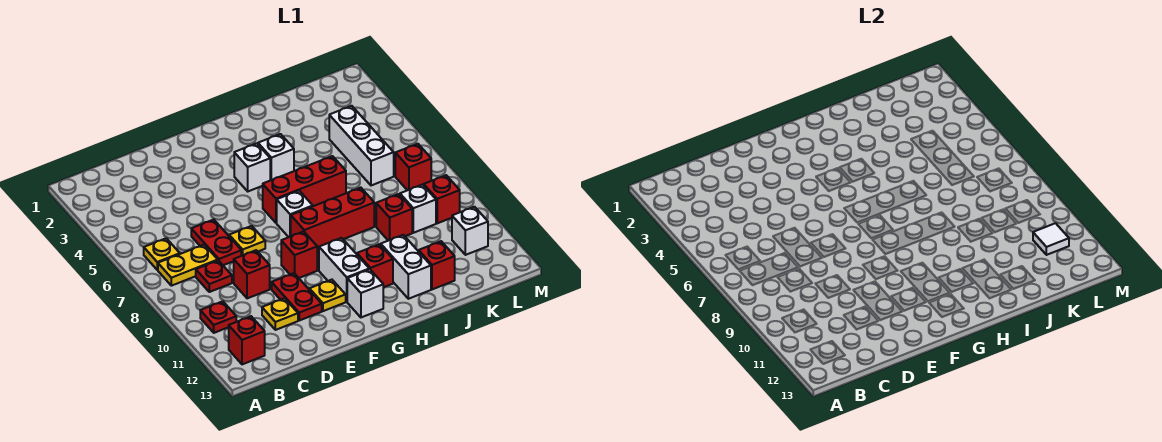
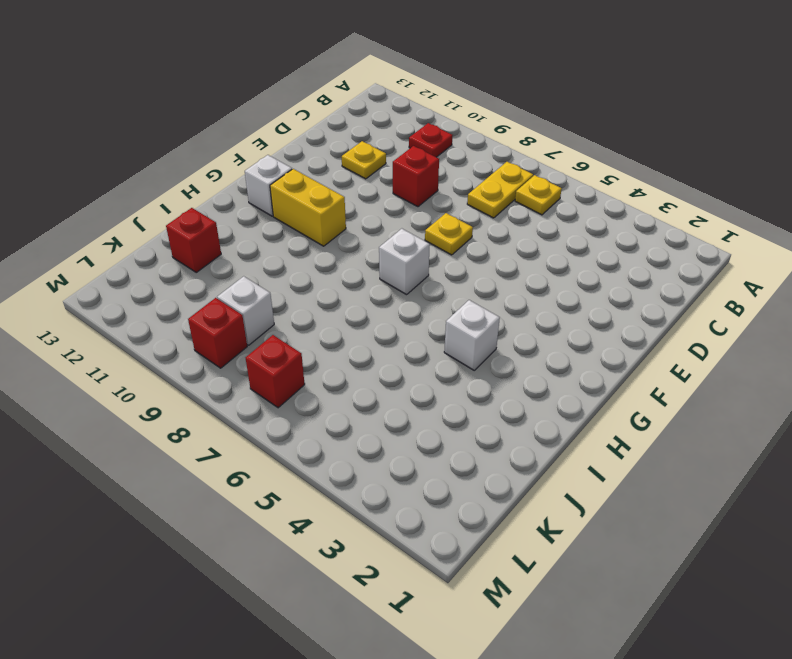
yellow brick G10:G11 level 1 -> white brick G10:G11 level 1
none -> red brick B12 level 1
none -> red plate C8 level 1
none -> red plate D6:D7 level 1

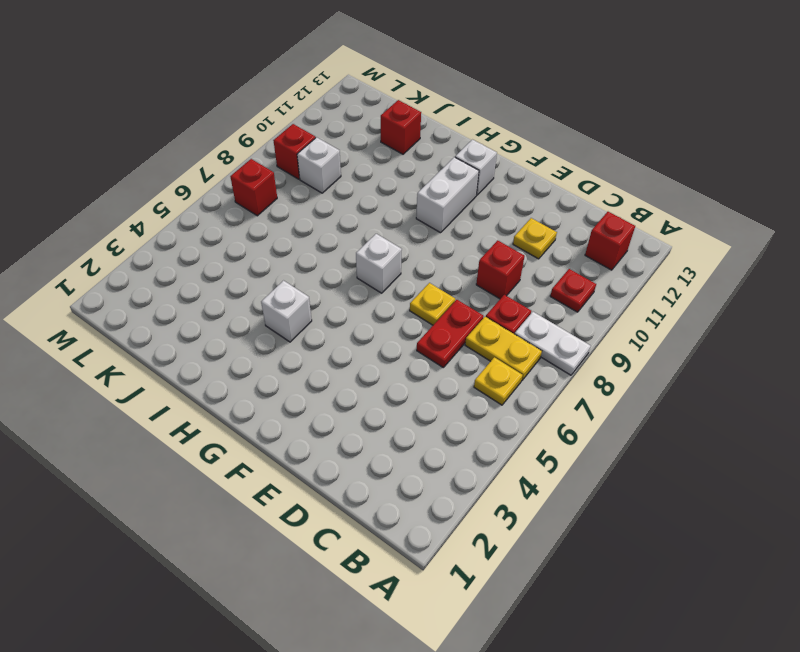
white plate A8:B8 level 1 -> none
none -> red plate E10:E11 level 1
none -> red brick F9 level 1
none -> yellow plate F11 level 1

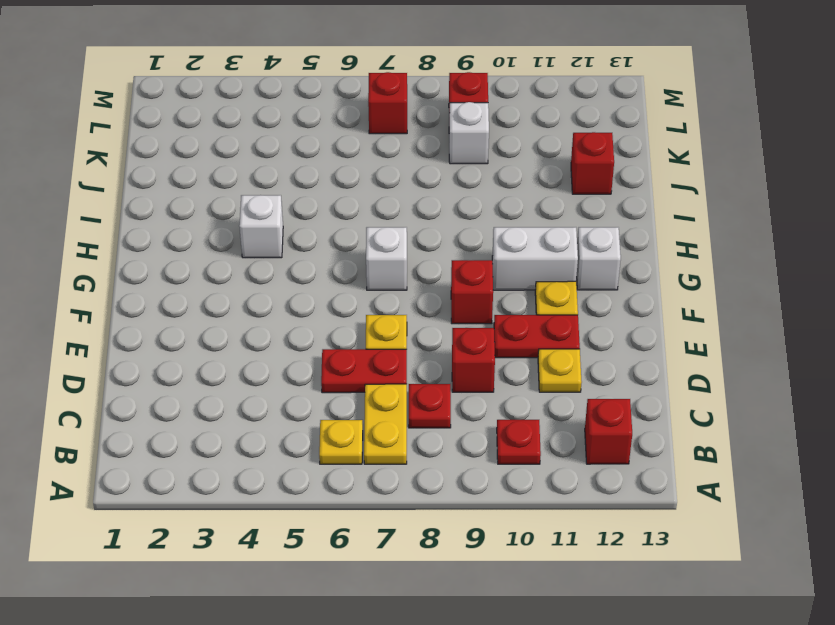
none -> white brick G4 level 1
none -> red brick G6:I6 level 1
none -> red brick G8:I8 level 1

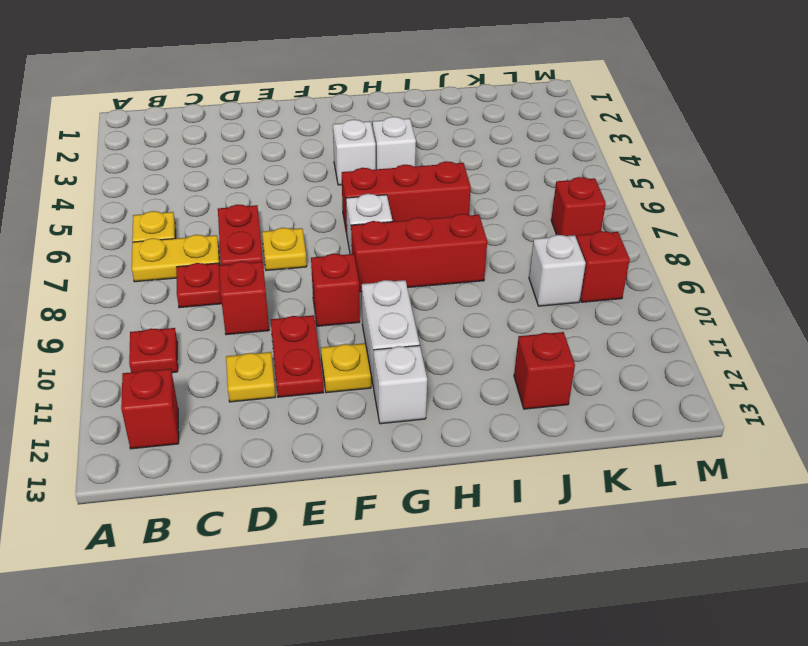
none -> red brick H11 level 1
none -> white brick I11:I12 level 1
none -> red brick J9 level 1

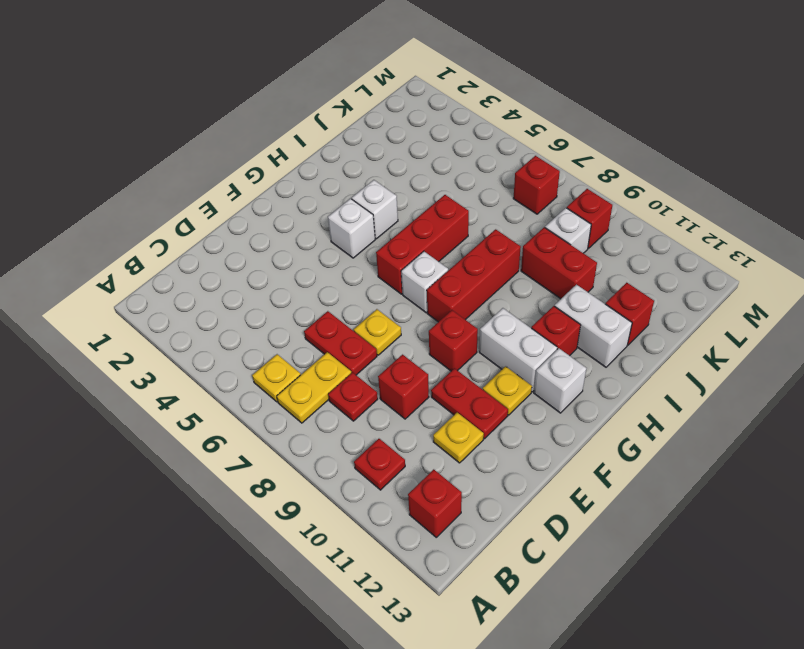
red brick J9:J10 level 1 -> red brick J9 level 1
none -> white brick K4:K6 level 1
none -> white brick L11 level 1
none -> white tile L11 level 2

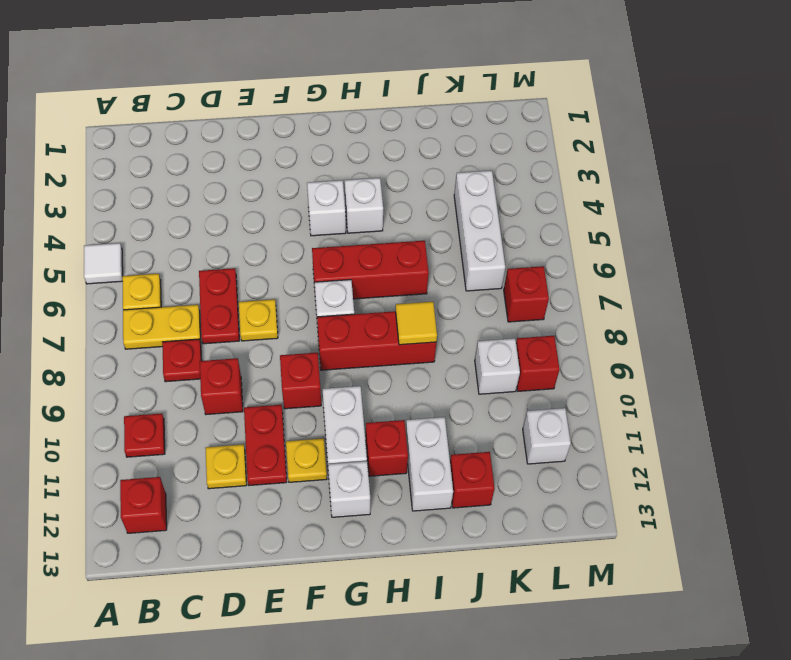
white tile A5 level 1 -> white tile L11 level 2
yellow tile I8 level 2 -> none
none -> red brick J9 level 1

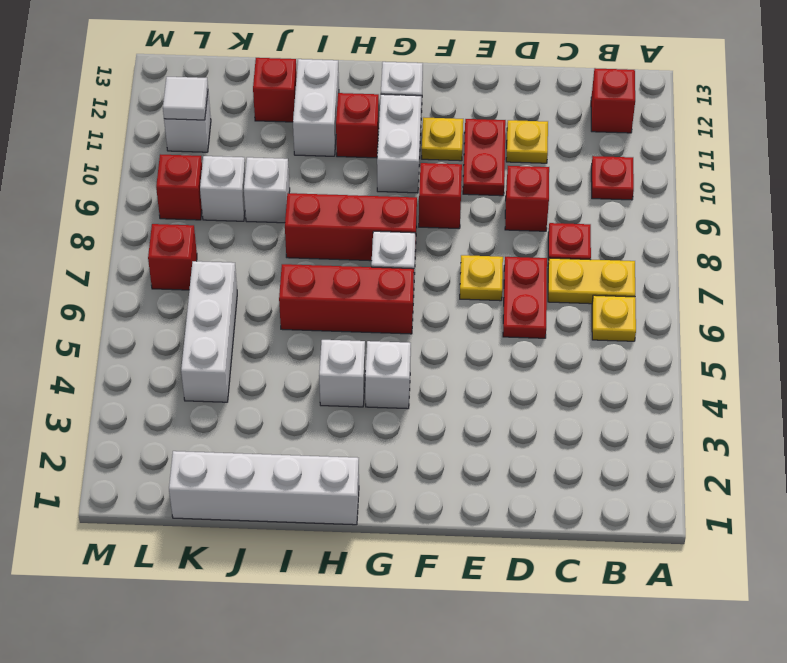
white brick H1:K1 level 1 -> none
white brick J9 level 1 -> red brick J9 level 1

